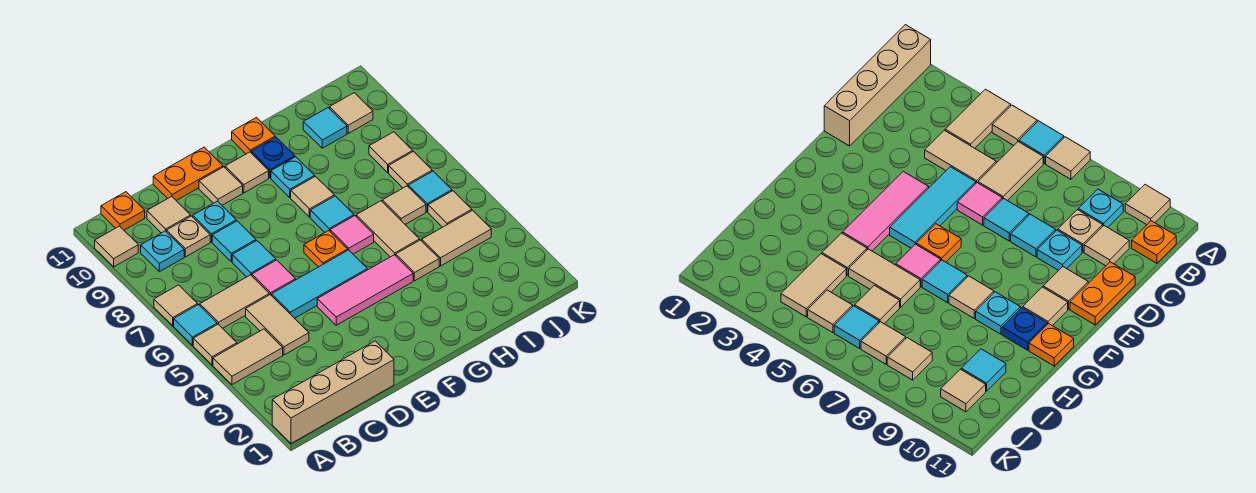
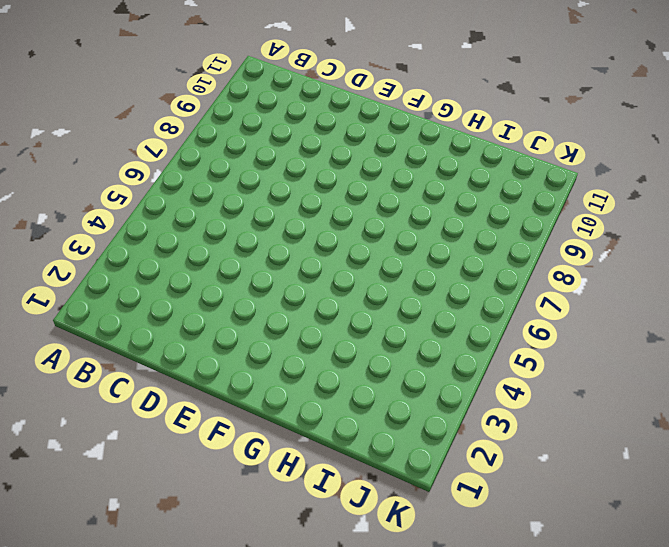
none -> tan brick A1:D1 level 1
none -> tan tile A4:B4 level 1
none -> tan tile A5 level 1
none -> cyan tile A6 level 1

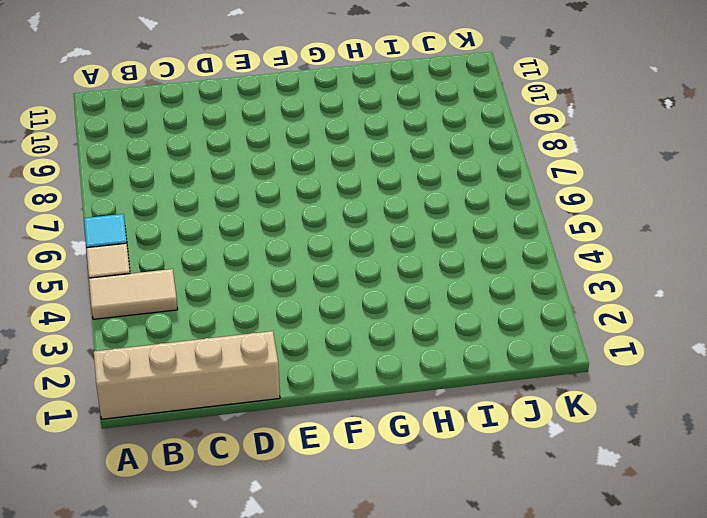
none -> tan tile A7 level 1
none -> tan tile A10 level 1
none -> tan tile B6:C6 level 1
none -> cyan plate B9 level 1

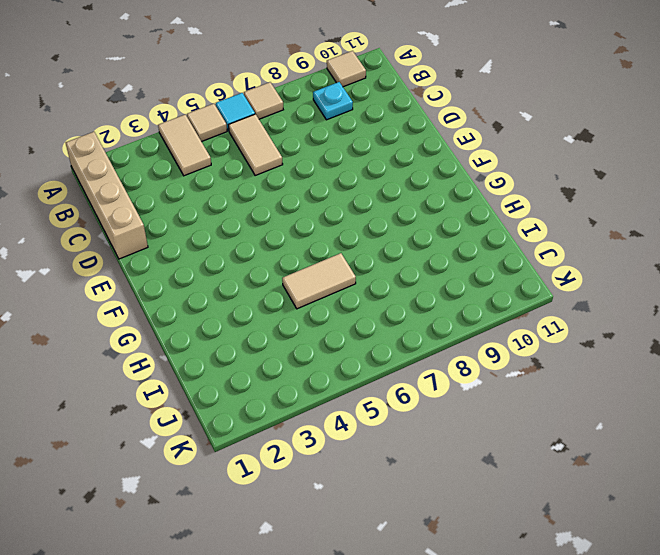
none -> orange plate B11 level 1
none -> tan tile C4:C5 level 1
none -> tan plate C9 level 1
none -> tan tile C10 level 1

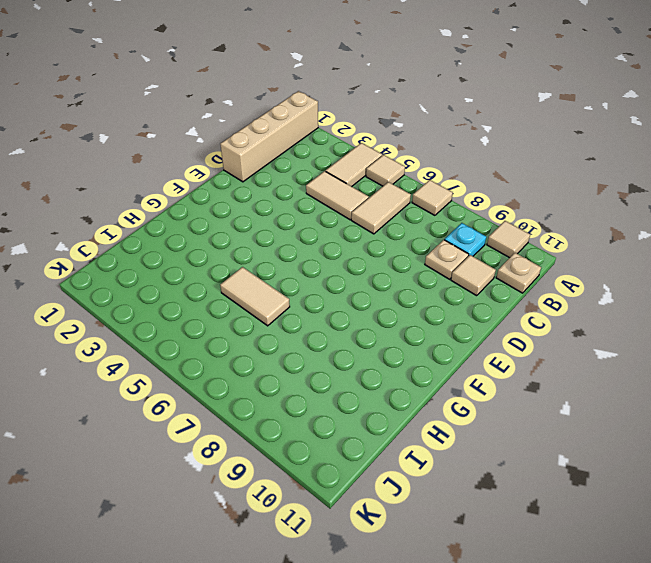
tan plate B11 level 1 -> orange plate B11 level 1
none -> cyan tile A6 level 1
none -> cyan tile D5:F5 level 1
none -> pink tile D6 level 1
none -> cyan tile D7 level 1

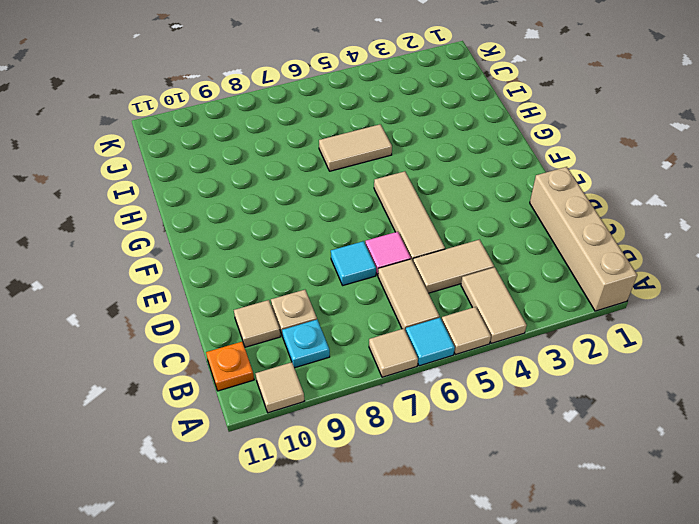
tan tile D5:F5 level 1 -> cyan tile D5:F5 level 1
none -> cyan tile D8 level 1
none -> cyan plate D9 level 1
none -> orange plate D11:E11 level 1
none -> pink tile E4:G4 level 1

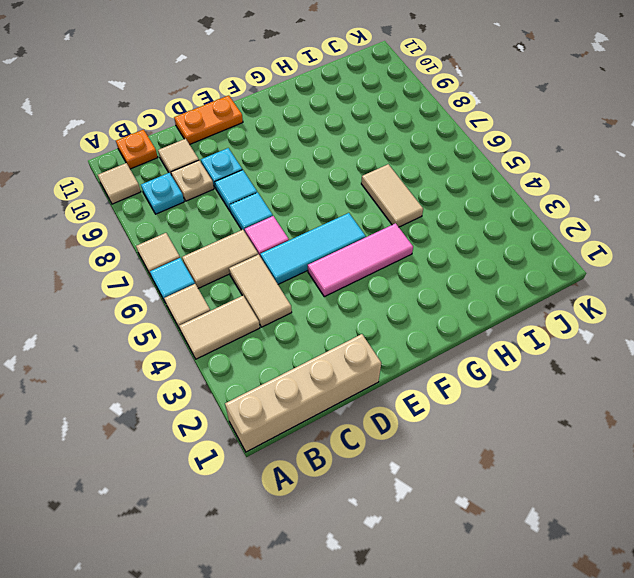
none -> tan tile E10 level 1
none -> orange plate F6 level 1
none -> tan tile F10 level 1
none -> pink tile G6 level 1

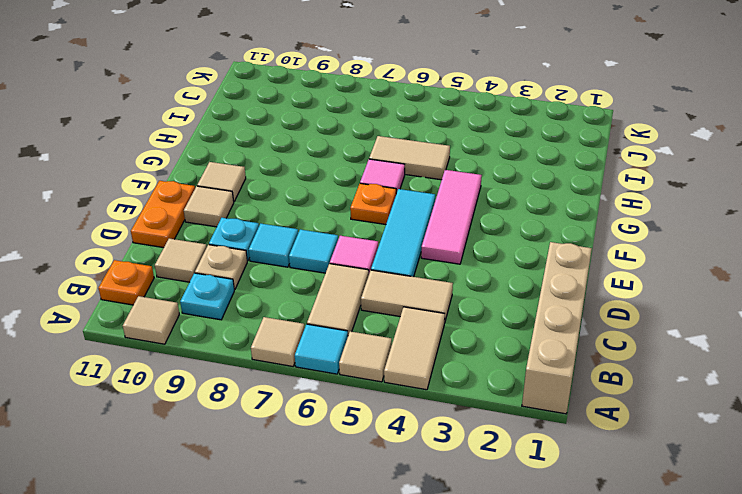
none -> cyan tile G7 level 1
none -> tan tile G8 level 1
none -> cyan plate G9 level 1
none -> blue plate G10 level 1

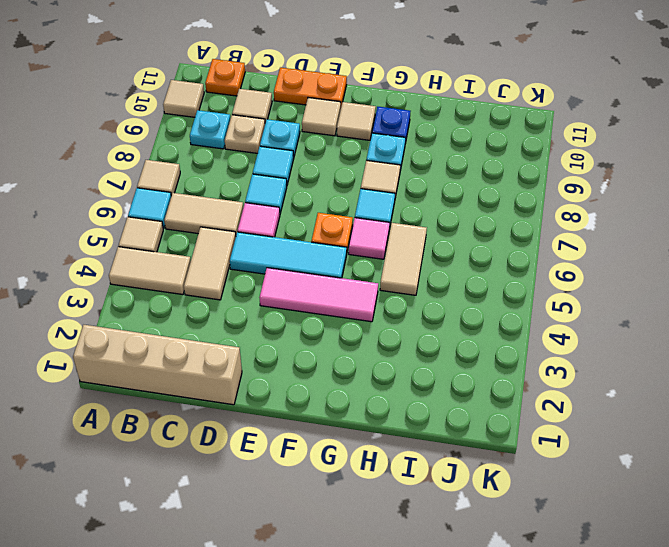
none -> orange plate G11 level 1
none -> tan tile H4 level 1
none -> tan tile I4:J4 level 1
none -> tan tile I6 level 1

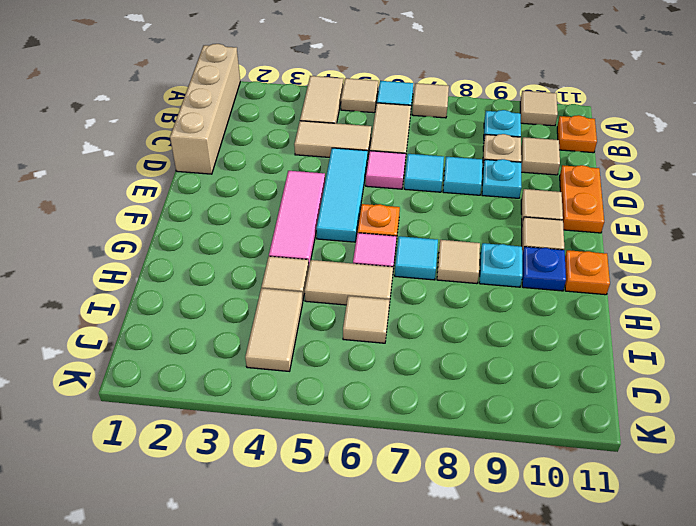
none -> cyan tile I10 level 1
none -> tan tile J5 level 1
none -> cyan tile J6 level 1
none -> tan tile J7 level 1

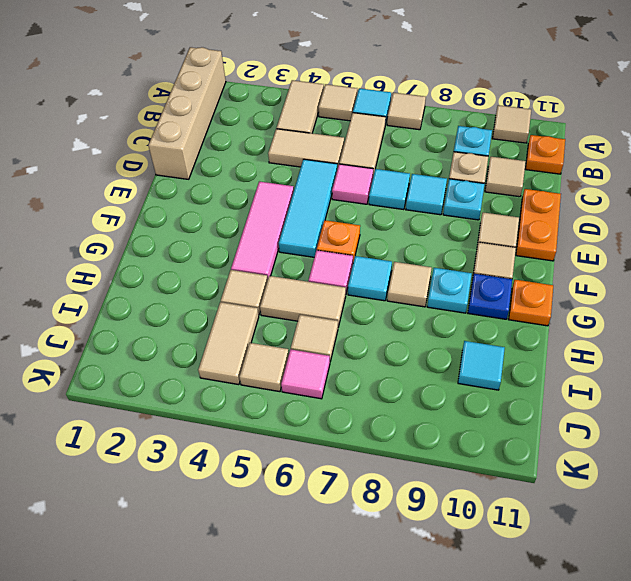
pink tile J6 level 1 -> cyan tile J6 level 1
none -> tan tile J7 level 1
none -> tan tile J8 level 1
none -> tan tile J10 level 1

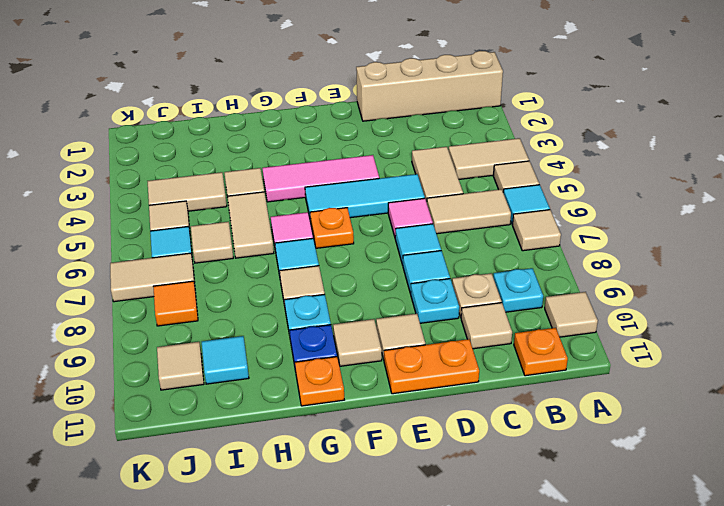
tan tile J7:K7 level 1 -> tan tile J7 level 1
orange tile J8 level 1 -> tan tile J8 level 1

